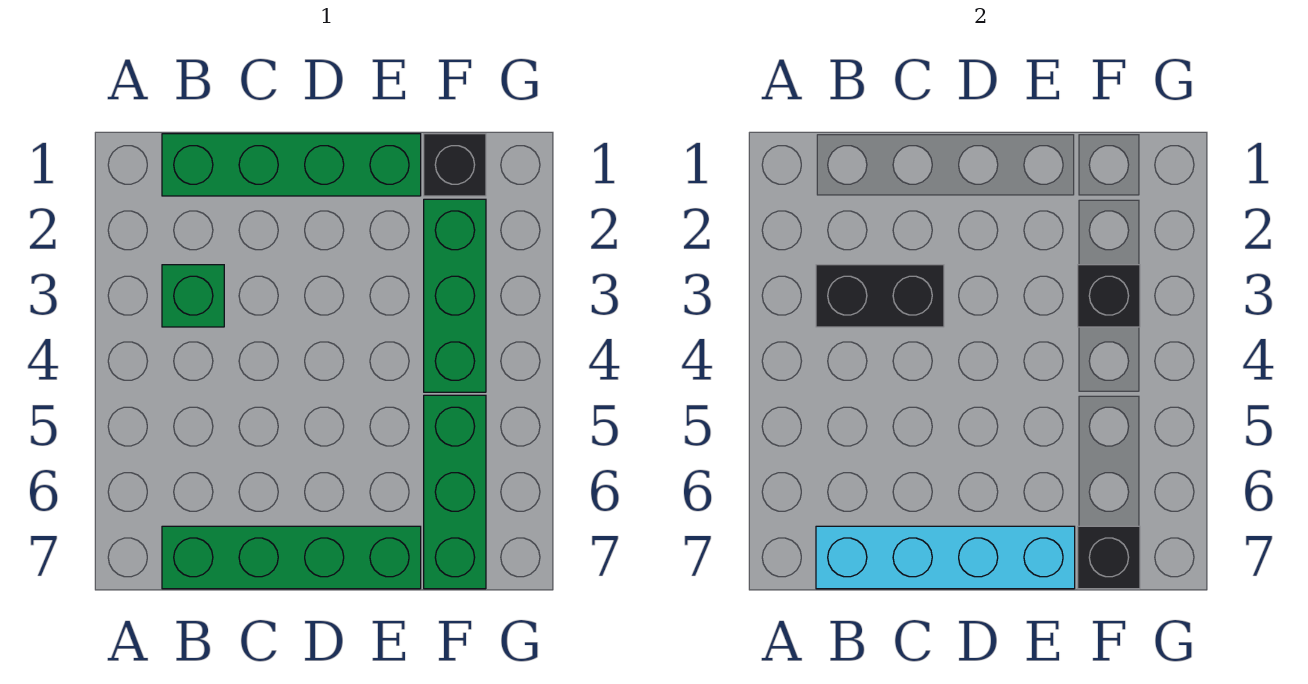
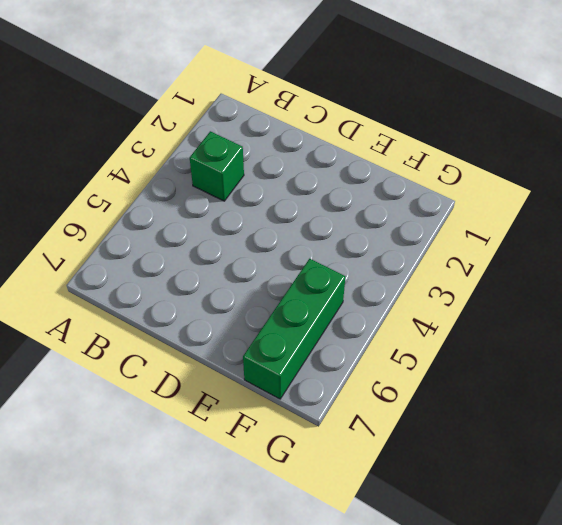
none -> green brick B1:E1 level 1
none -> green brick B7:E7 level 1

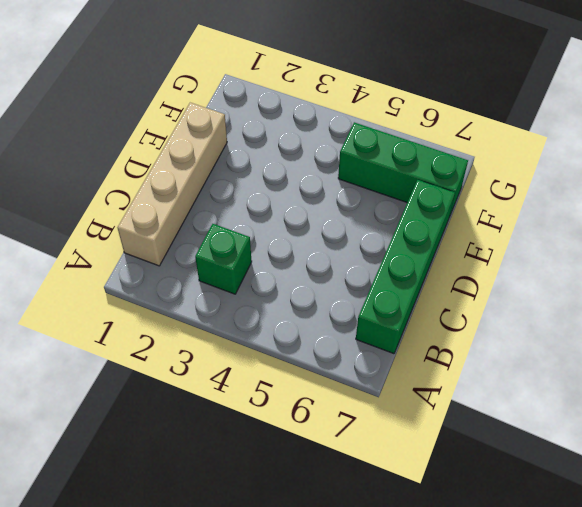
tan brick B1:E1 level 1 -> green brick B1:E1 level 1
none -> black brick F1 level 1
none -> green brick F2:F4 level 1

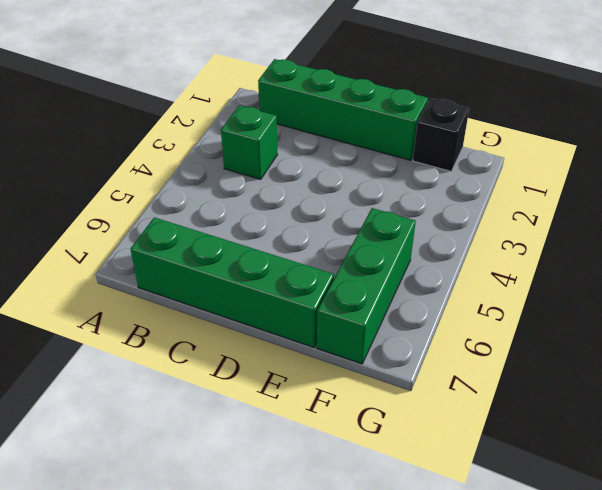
none -> green brick F2:F4 level 1
none -> black brick B3:C3 level 2

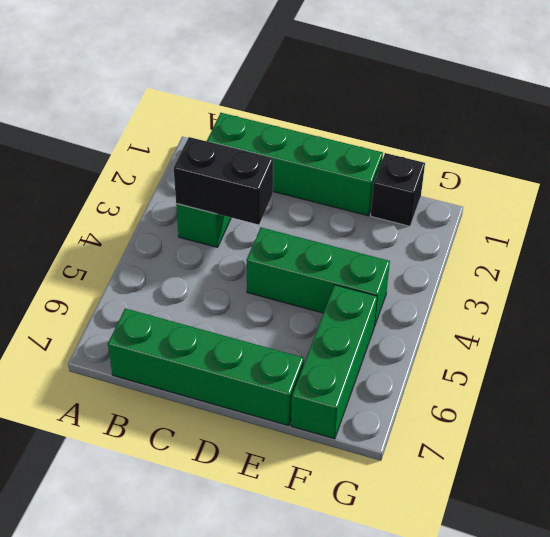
green brick D4:F4 level 1 -> green brick F2:F4 level 1
none -> cyan brick B7:E7 level 2
none -> black brick F3 level 2

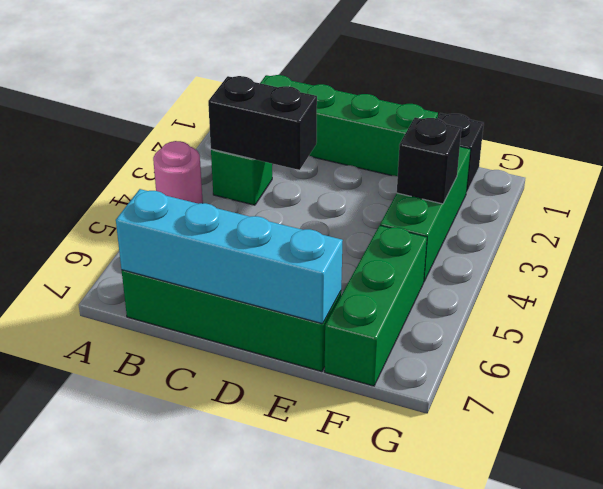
pink round brick A4 level 1 -> none
none -> black brick F7 level 2

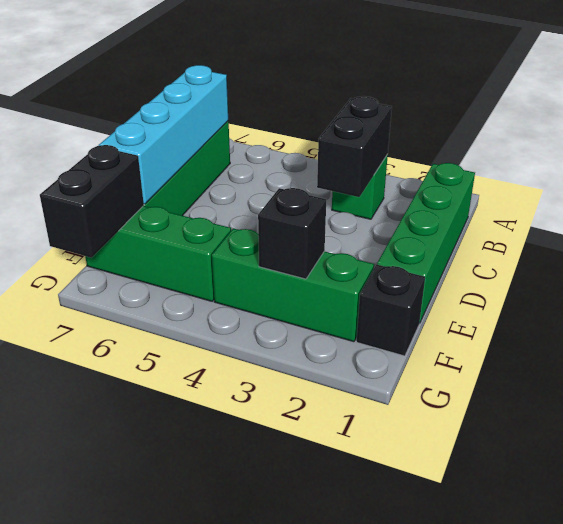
black brick F7:G7 level 2 -> black brick F7 level 2

